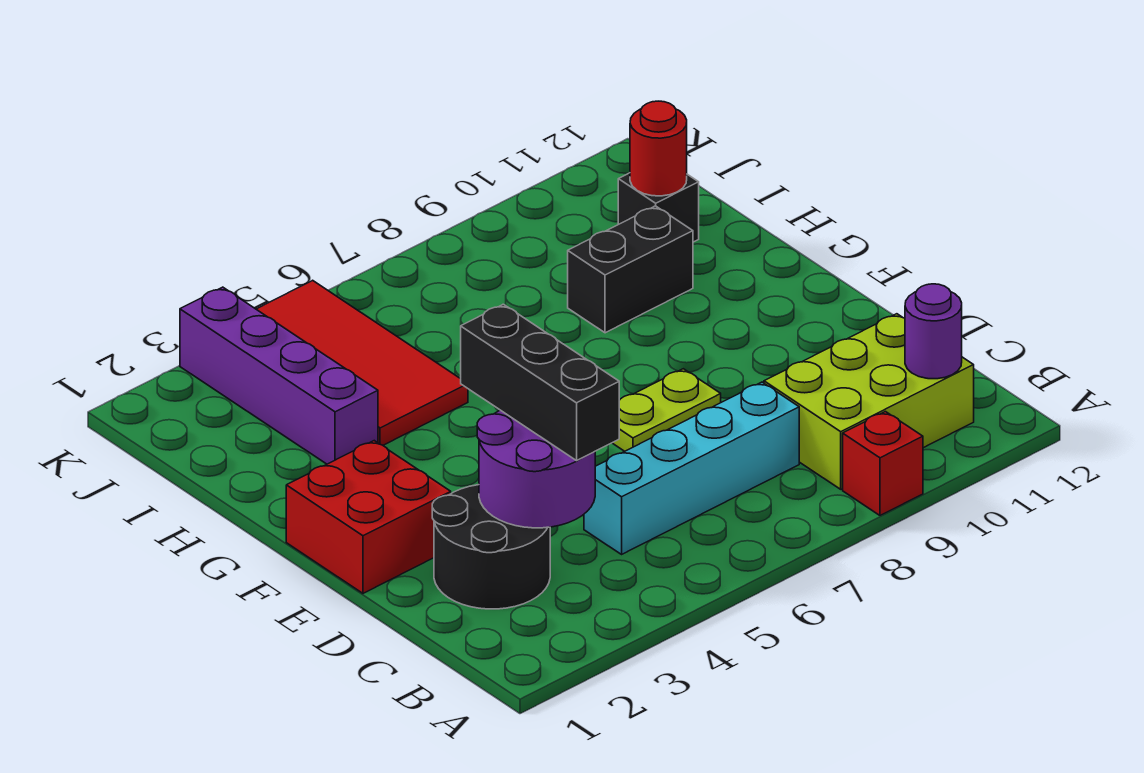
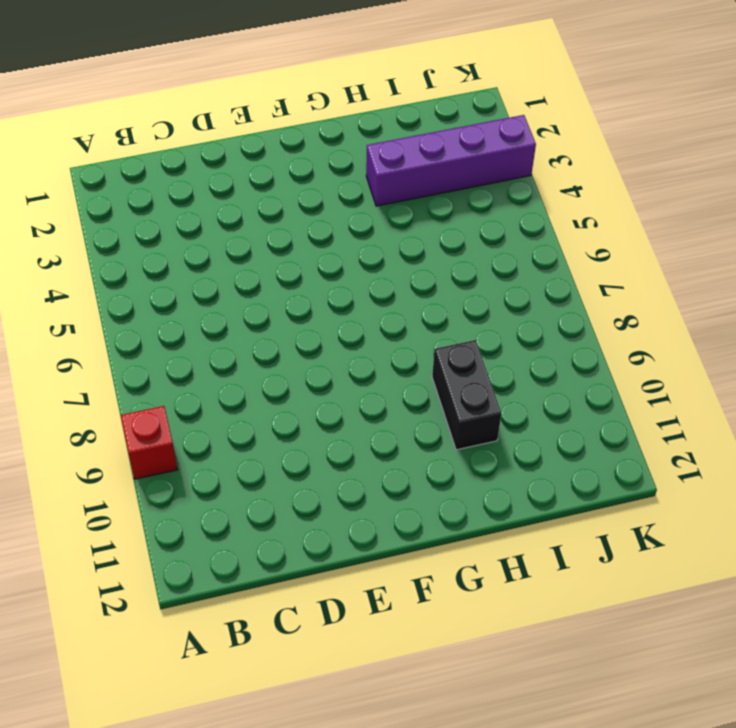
none -> lime brick B9:C11 level 1
none -> black round brick C2:D3 level 1
none -> cyan brick C5:C8 level 1

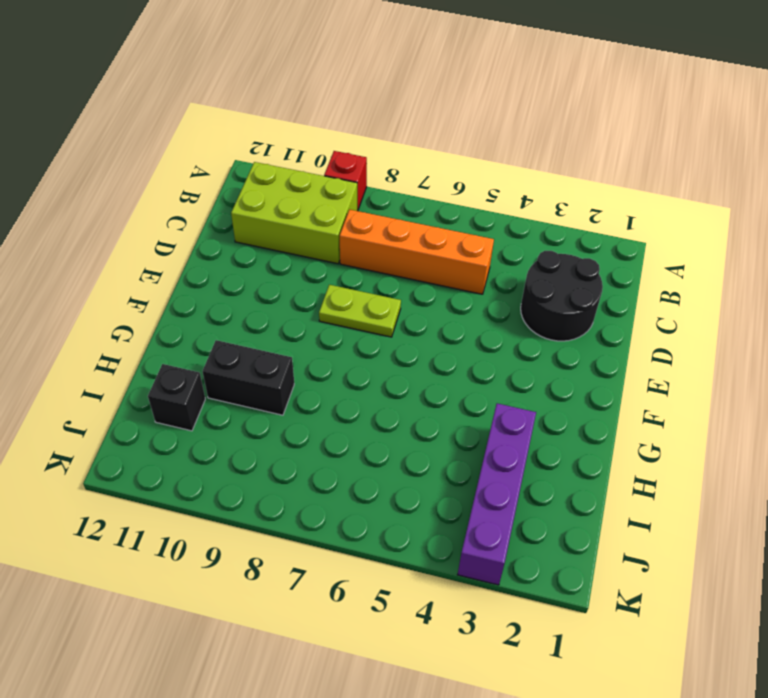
orange brick C5:C8 level 1 -> cyan brick C5:C8 level 1
none -> red brick E1:F2 level 1
none -> red tile H4:K5 level 1
none -> purple round brick B11 level 2

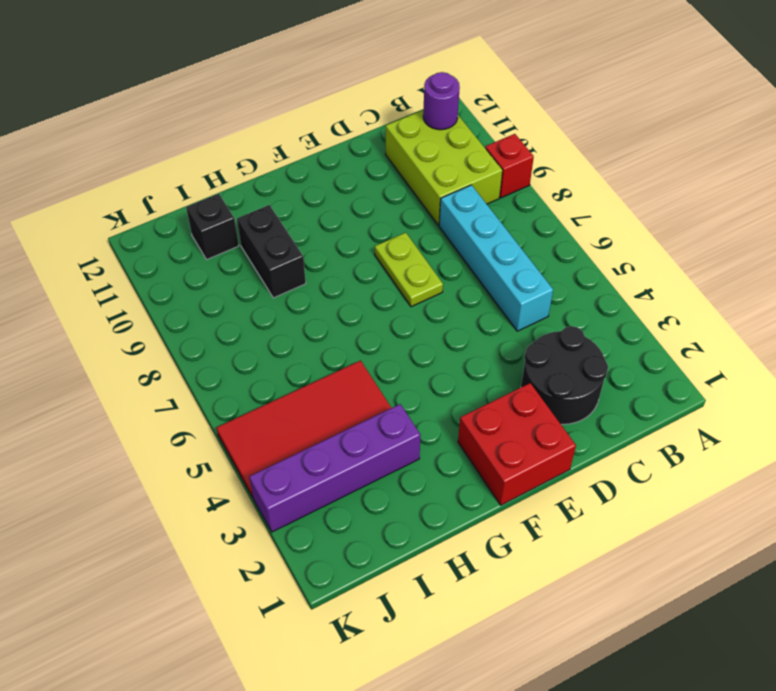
none -> purple round brick C3:D4 level 2
none -> red round brick I11 level 2
none -> black brick C4:E4 level 3

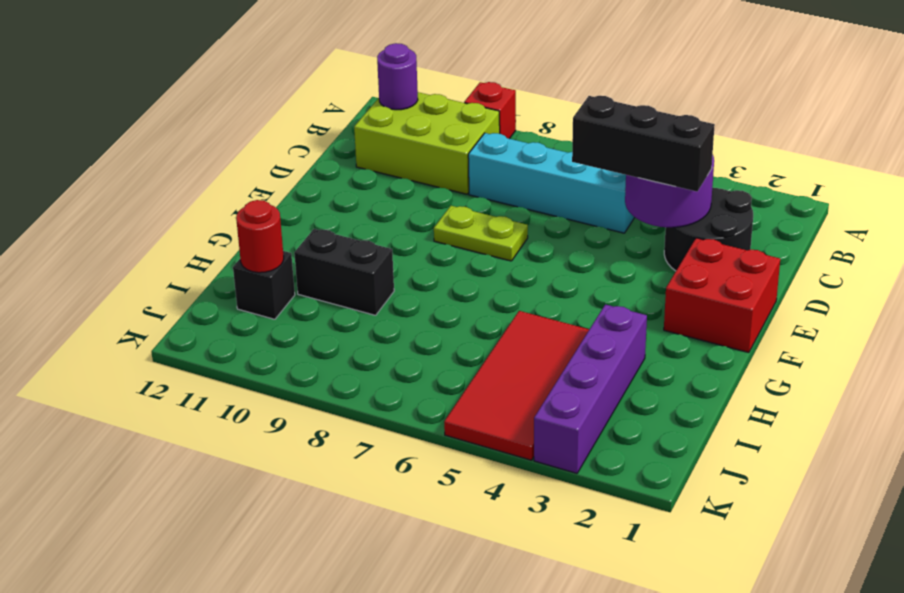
black brick D3:D5 level 3 -> black brick C4:E4 level 3

